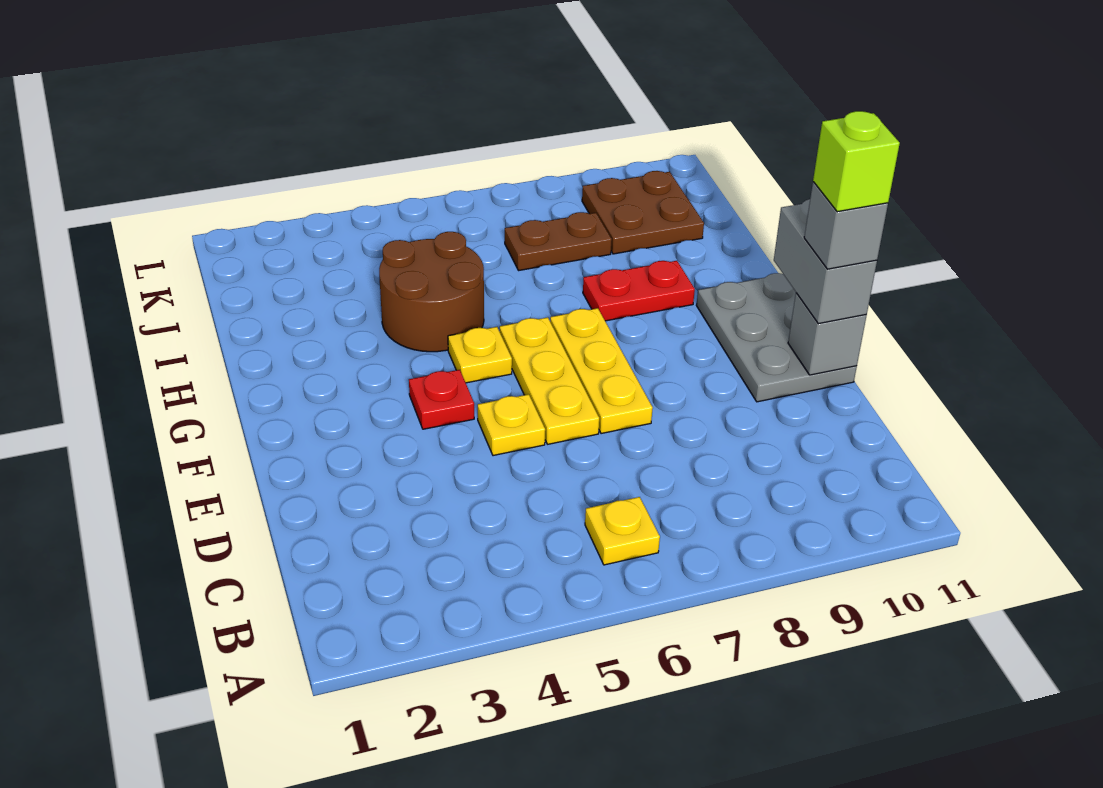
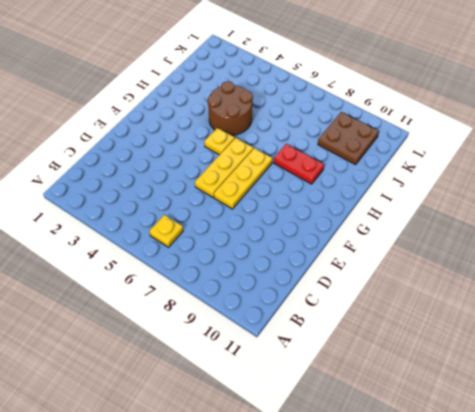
none -> yellow plate E5 level 1
none -> grey plate E10:G11 level 1
none -> red plate F4 level 1

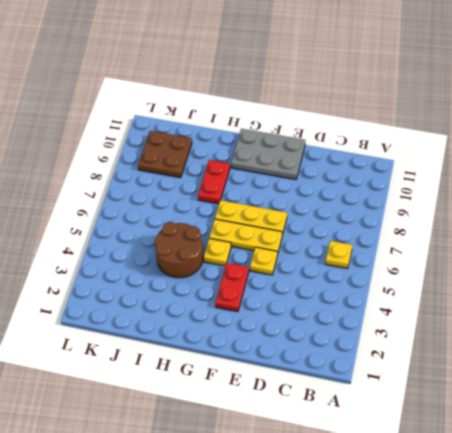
red plate F3:F4 level 1 -> red plate F4 level 1
none -> brown plate J7:J8 level 1
none -> grey brick E11 level 2
none -> grey brick E11:F11 level 3

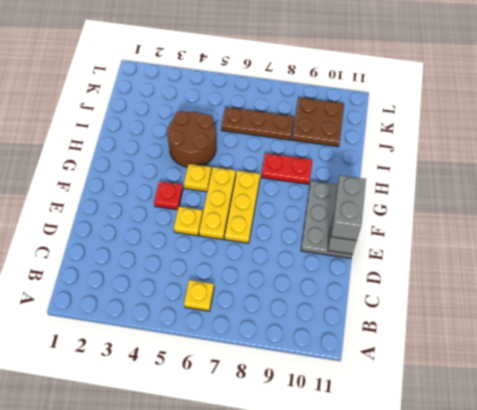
brown plate J6:J8 level 1 -> brown plate J7:J8 level 1
none -> grey brick E11 level 4
none -> lime brick E11 level 5

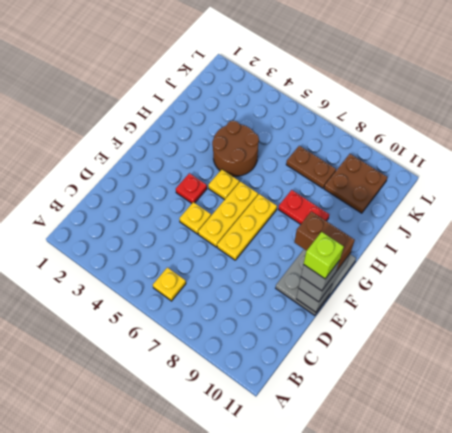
brown brick F10:F11 level 4 -> none

